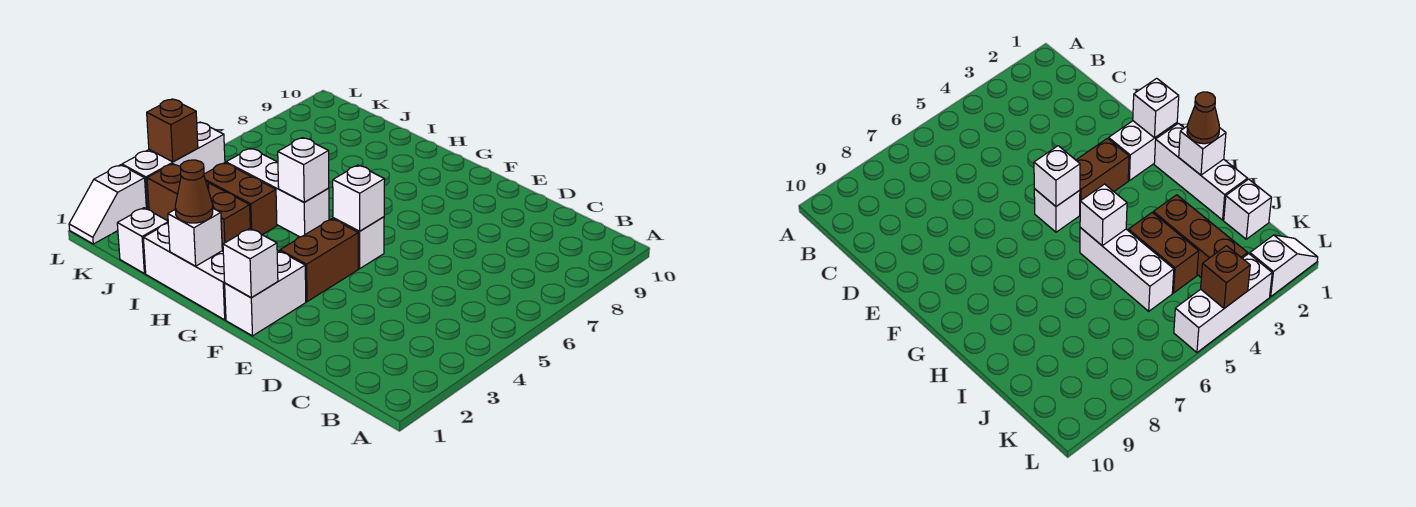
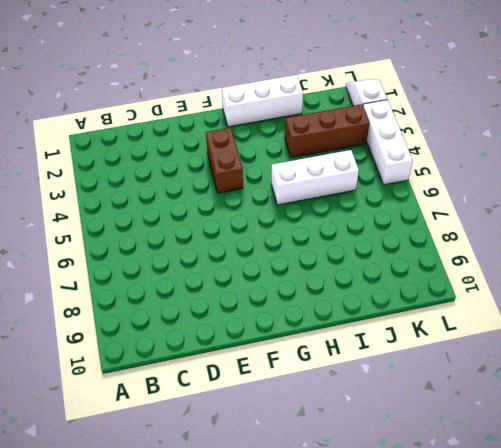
none -> white brick F1:F2 level 1
none -> white brick F5 level 1
none -> brown brick I4:J4 level 1

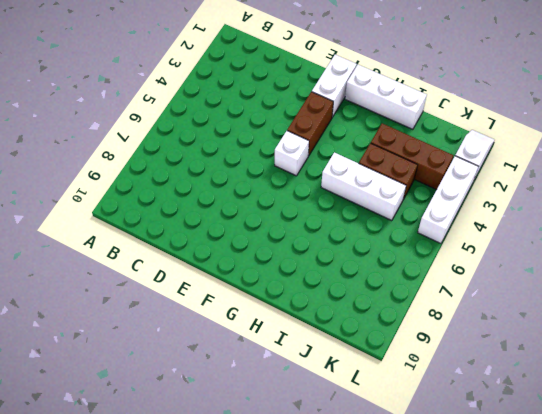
none -> white brick J1 level 1
none -> white brick F1 level 2
none -> white brick F5 level 2

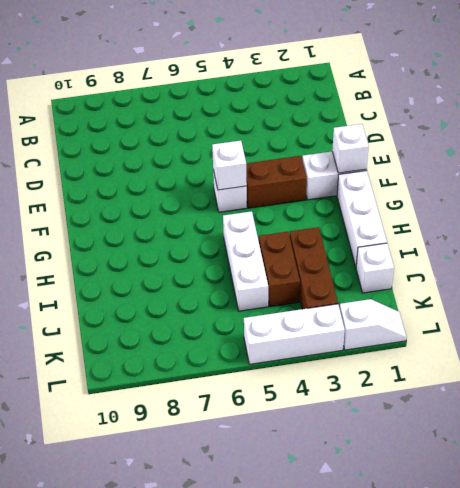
none -> white brick H1 level 2
none -> white brick H5 level 2
none -> brown brick L4 level 2

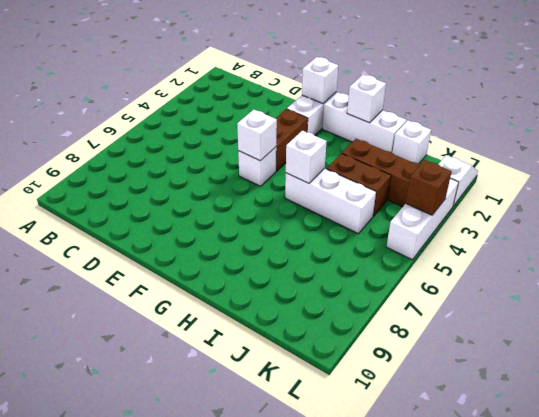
none -> brown cone H1 level 3

